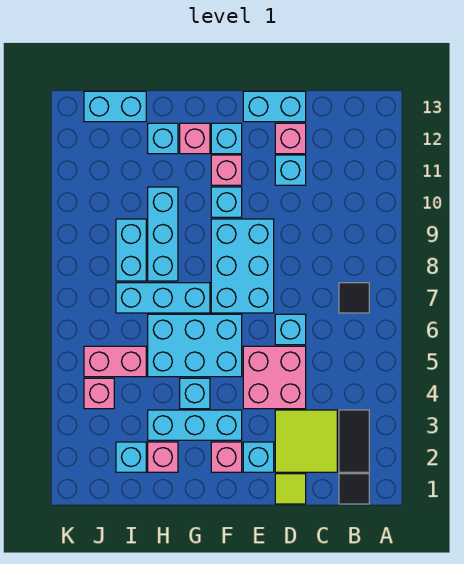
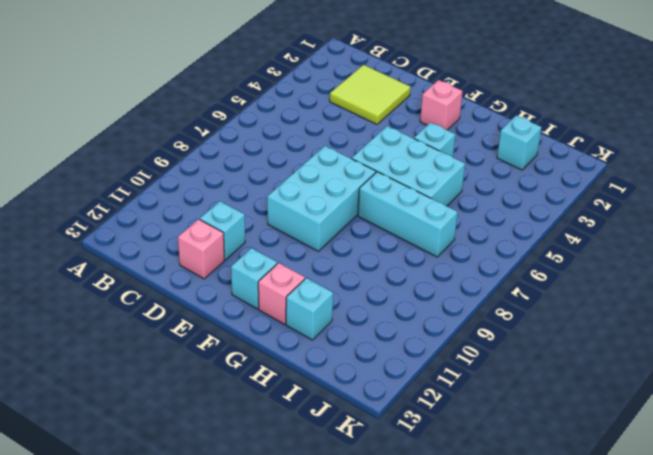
none -> black tile B1 level 1
none -> black tile B2:B3 level 1
none -> black tile B7 level 1

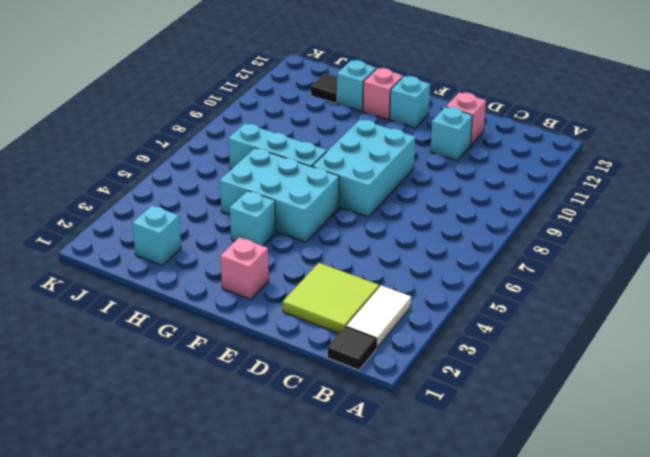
white tile B2:B3 level 1 -> black tile B2:B3 level 1
black tile I12 level 1 -> black tile B7 level 1
none -> lime tile D1 level 1
none -> pink brick D4:E5 level 1
none -> cyan brick D6 level 1

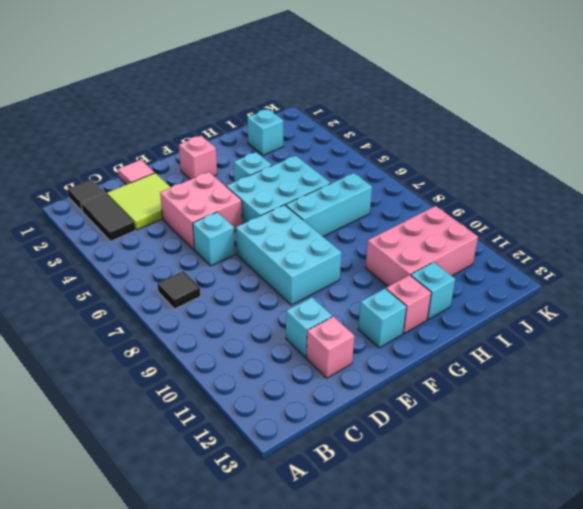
pink tile D1 level 1 -> lime tile D1 level 1
pink brick H10:J11 level 1 -> cyan brick H8:H10 level 1
none -> cyan brick D13:E13 level 1
none -> cyan brick E2 level 1
none -> cyan brick F3:H3 level 1

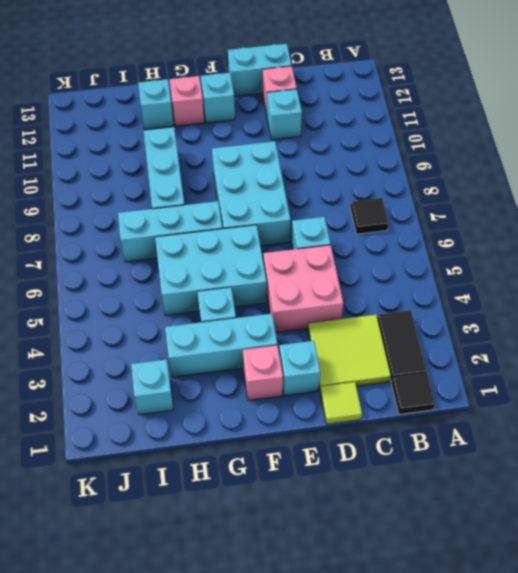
none -> cyan brick F10 level 1
none -> pink brick F11 level 1
none -> pink brick H2 level 1

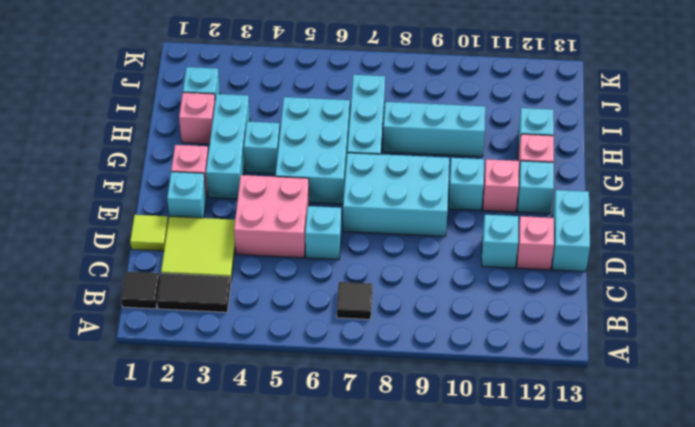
none -> pink brick I5:J5 level 1
none -> cyan brick I8:I9 level 1
none -> cyan brick I13:J13 level 1

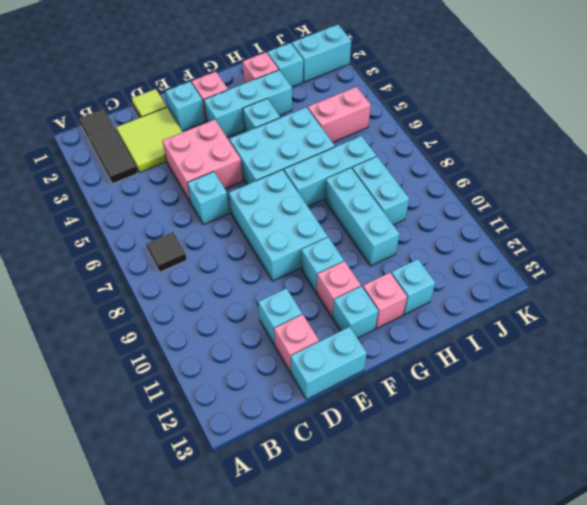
cyan brick J2:K2 level 1 -> cyan brick I13:J13 level 1
none -> pink brick J4 level 1

